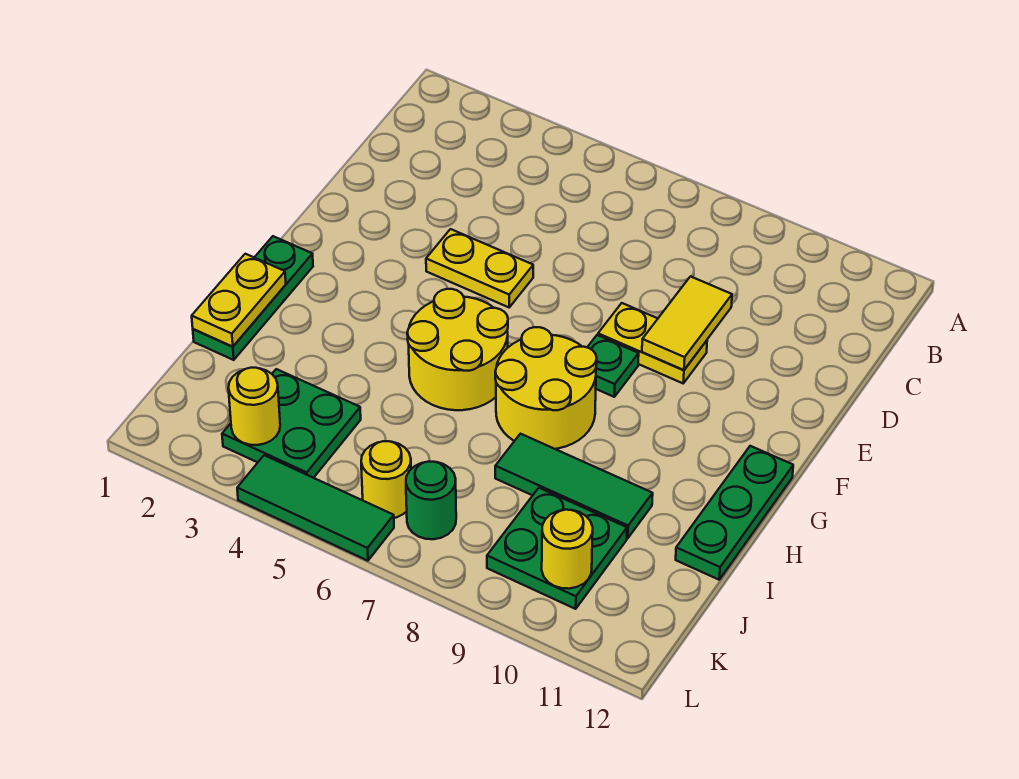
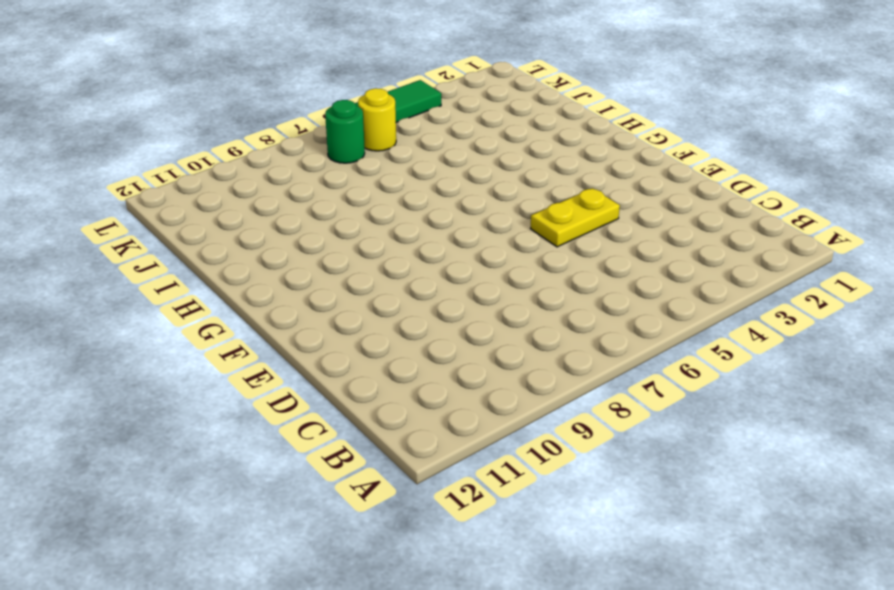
none -> yellow plate E8:E9 level 1
none -> green plate F8 level 1
none -> green plate G1:I1 level 1

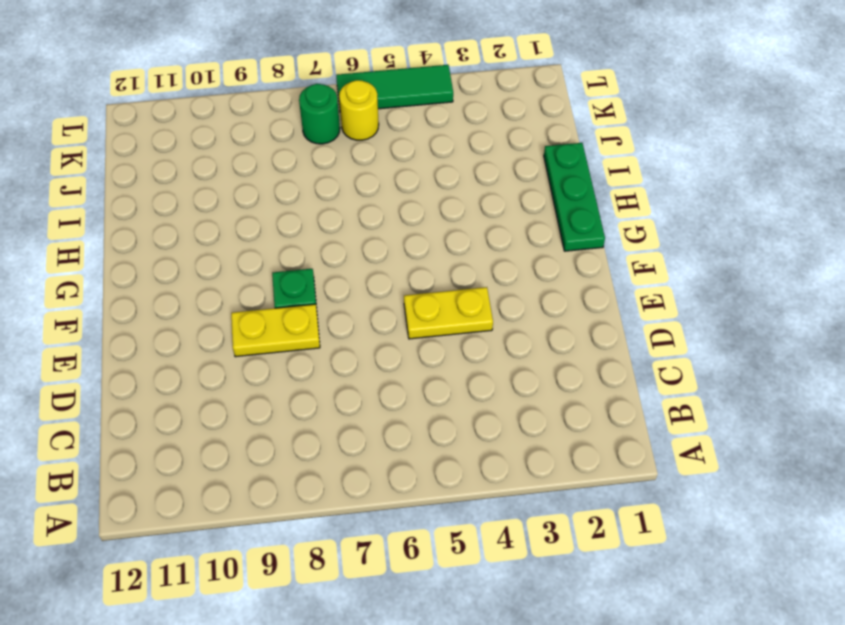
none -> yellow round brick G5:H6 level 1
none -> yellow round brick G7:H8 level 1
none -> green plate G12:I12 level 1

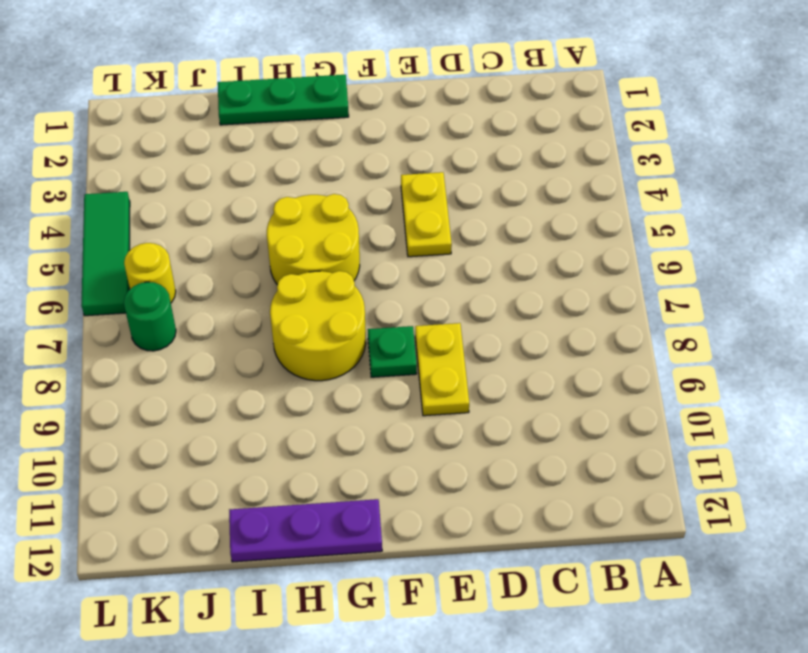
purple plate G12:I12 level 1 -> green plate G12:I12 level 1
none -> green tile I8:I10 level 1
none -> green plate J3:K4 level 1
none -> green plate J9:K10 level 1

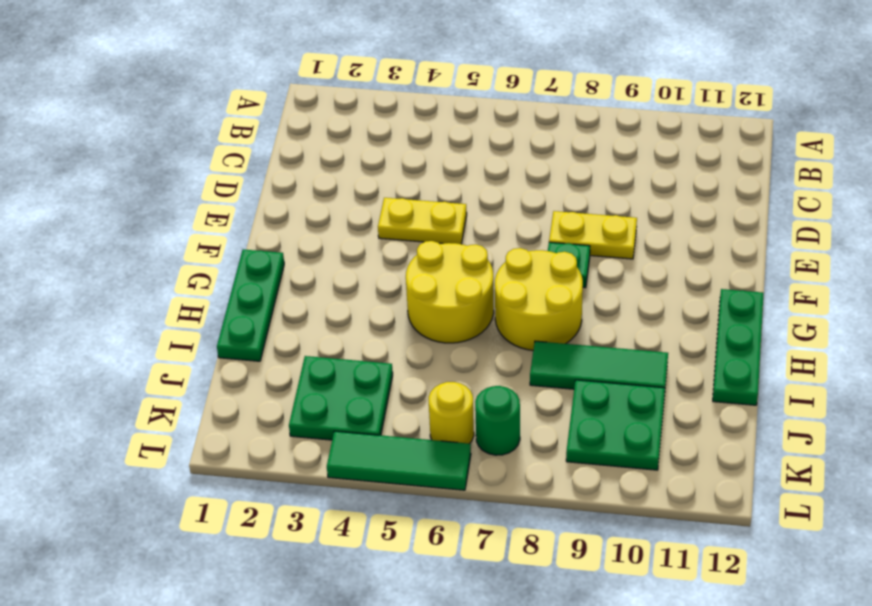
none -> yellow tile D9:E9 level 2
none -> yellow plate H1:I1 level 2
none -> yellow round brick K3 level 2

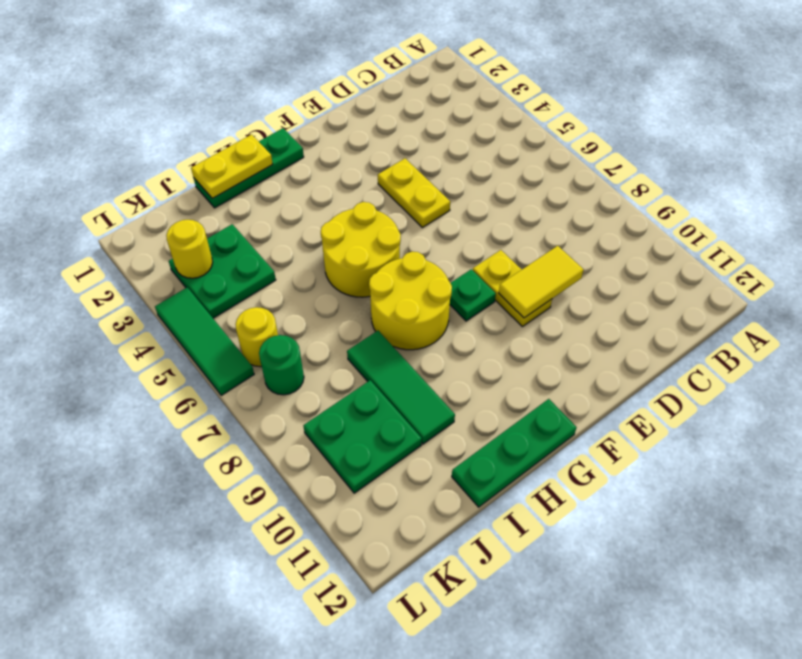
none -> yellow round brick K10 level 2

